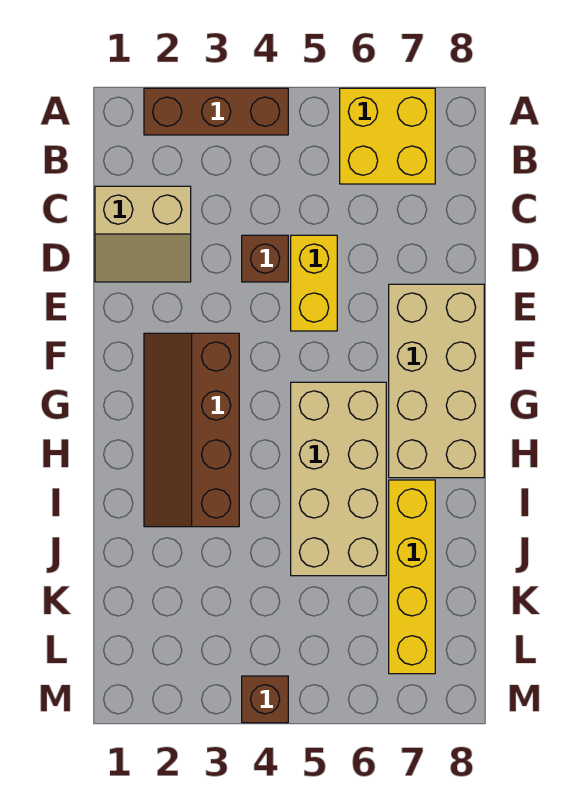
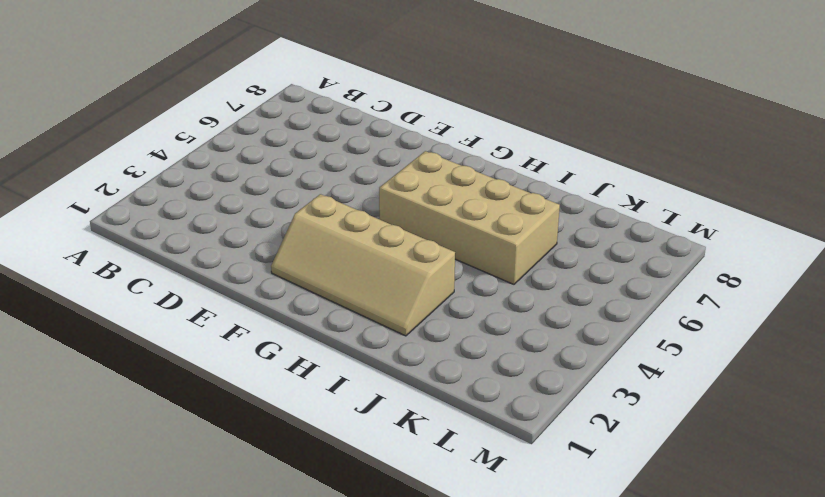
tan slope F2:I3 level 1 top 3 -> brown slope F2:I3 level 1 top 3
none -> brown brick A2:A4 level 1
none -> yellow brick A6:B7 level 1

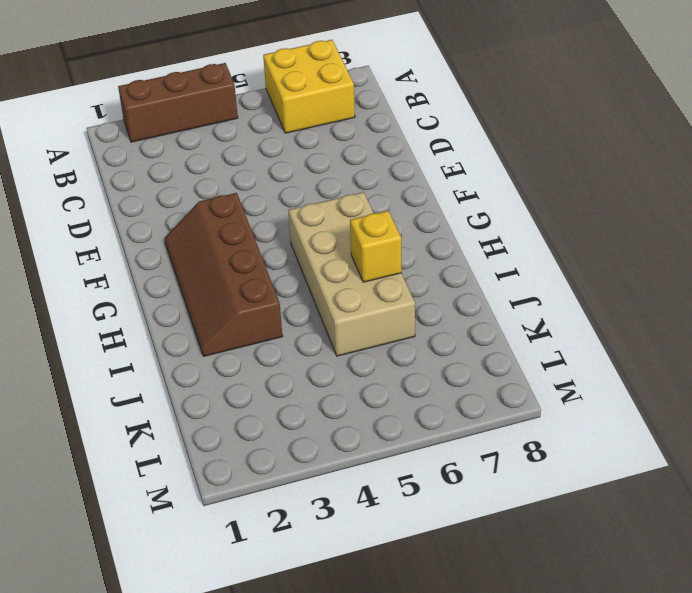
yellow brick I6 level 2 -> none
none -> tan slope C1:D2 level 1 top C
none -> brown brick D4 level 1

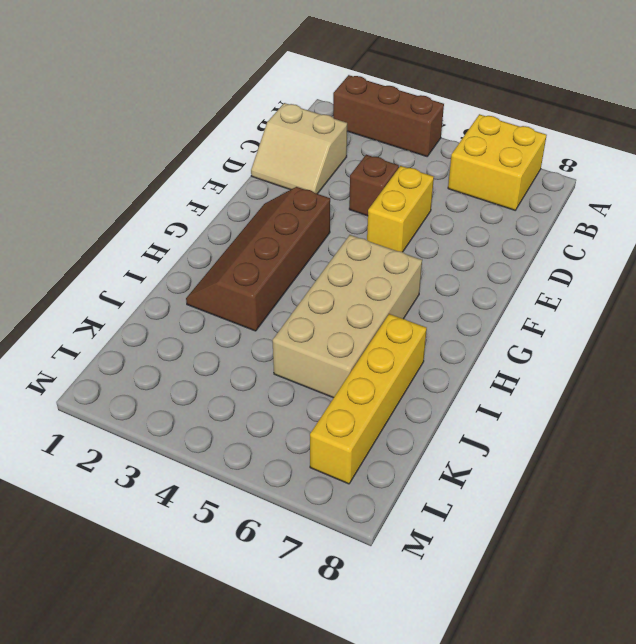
none -> tan brick E7:H8 level 1
none -> brown brick M4 level 1

